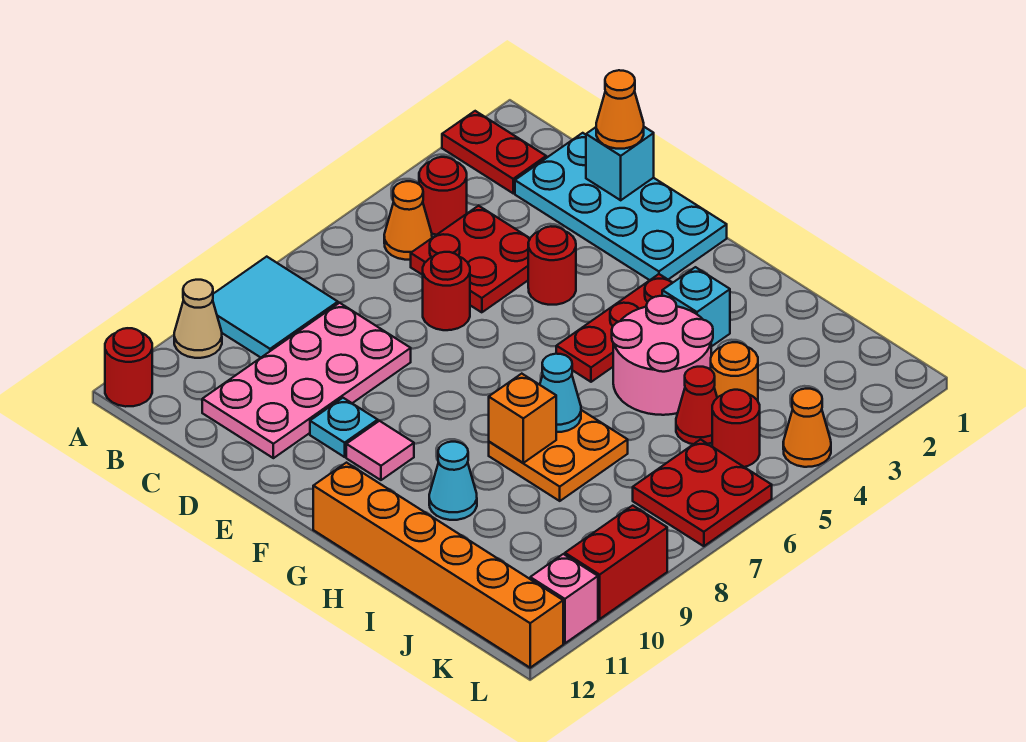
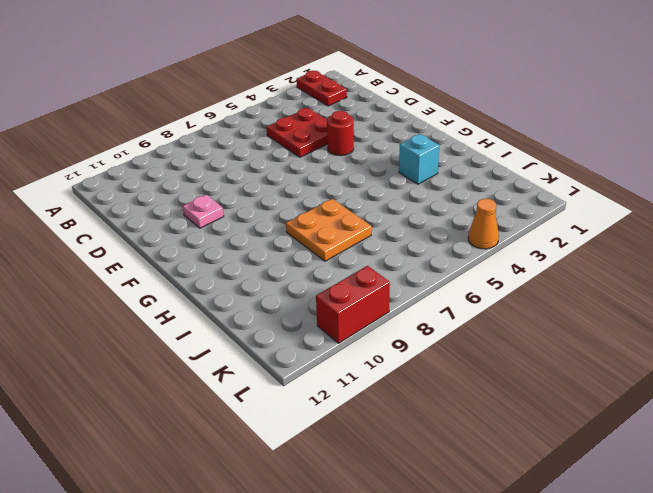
pink plate E10 level 1 -> cyan plate E10 level 1
none -> cyan tile A8:B9 level 1
none -> tan cone A10 level 1
none -> red round brick A12 level 1
none -> red round brick B4 level 1

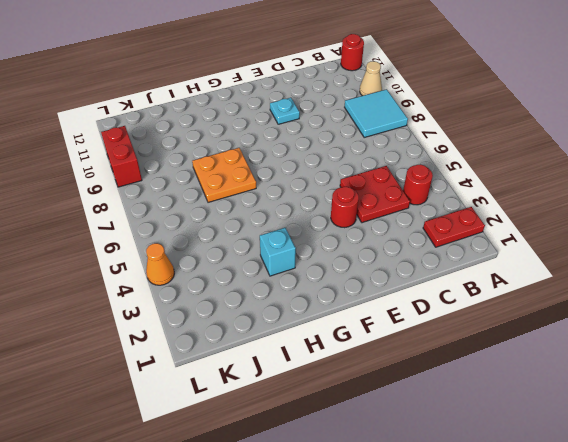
none -> orange cone B5 level 1
none -> cyan plate C1:F2 level 1
none -> pink plate C8:D11 level 1
none -> red round brick D6 level 1

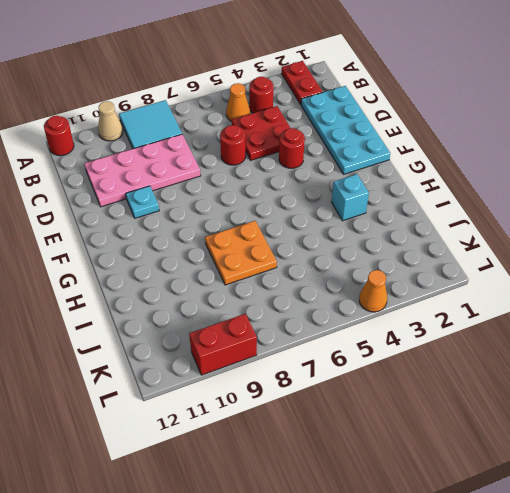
none -> pink tile F10 level 1
none -> red plate G3:G5 level 1
none -> orange brick G12:L12 level 1
none -> pink round brick H4:I5 level 1

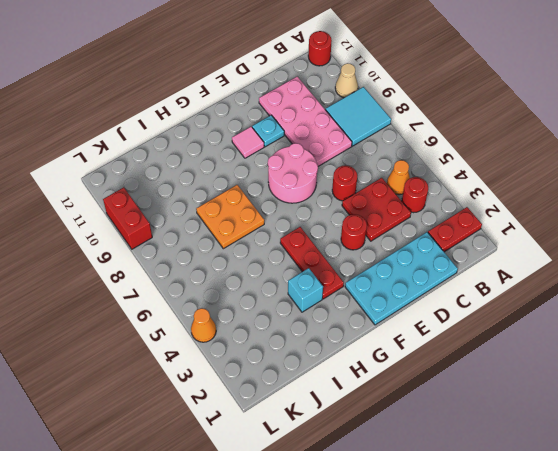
pink round brick E7:F8 level 1 -> pink round brick H4:I5 level 1
none -> orange brick G12:L12 level 1
none -> cyan cone H10 level 1
none -> orange round brick J4 level 1
none -> red cone J5 level 1

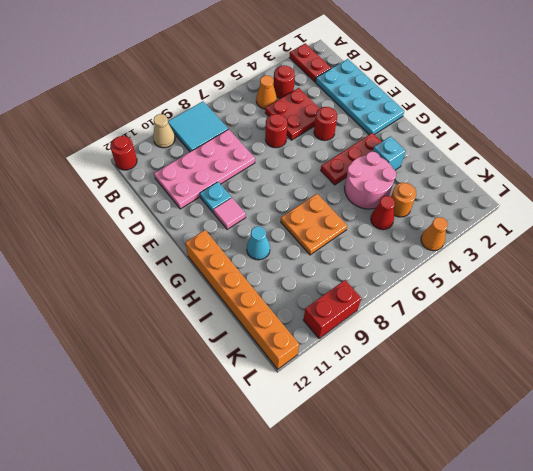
none -> red round brick K5 level 1
none -> red plate K6:L7 level 1
none -> pink brick L11 level 1
none -> cyan brick D1 level 2

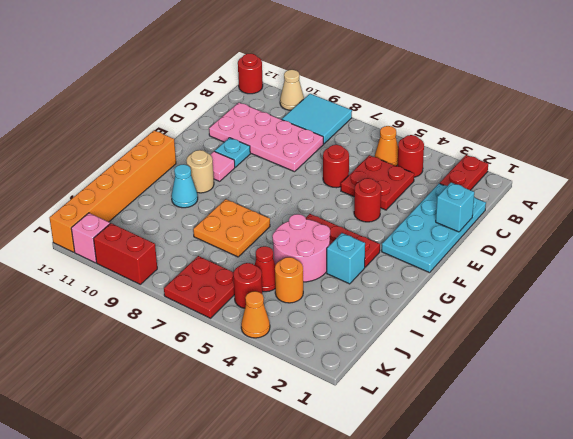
tan round brick G10 level 1 -> none
none -> cyan cone H7 level 2
none -> orange brick H8 level 2
none -> orange cone D1 level 3

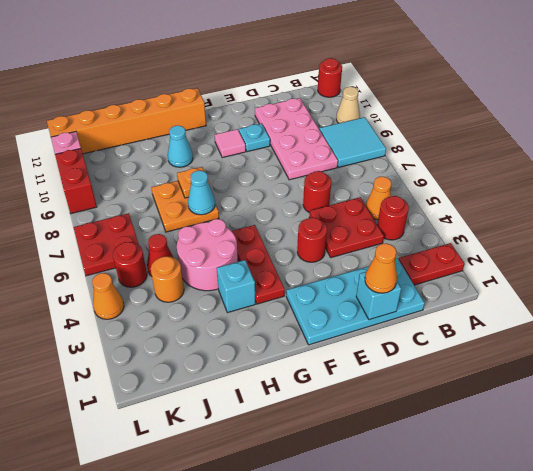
orange plate H8 level 2 -> orange brick H8 level 2

